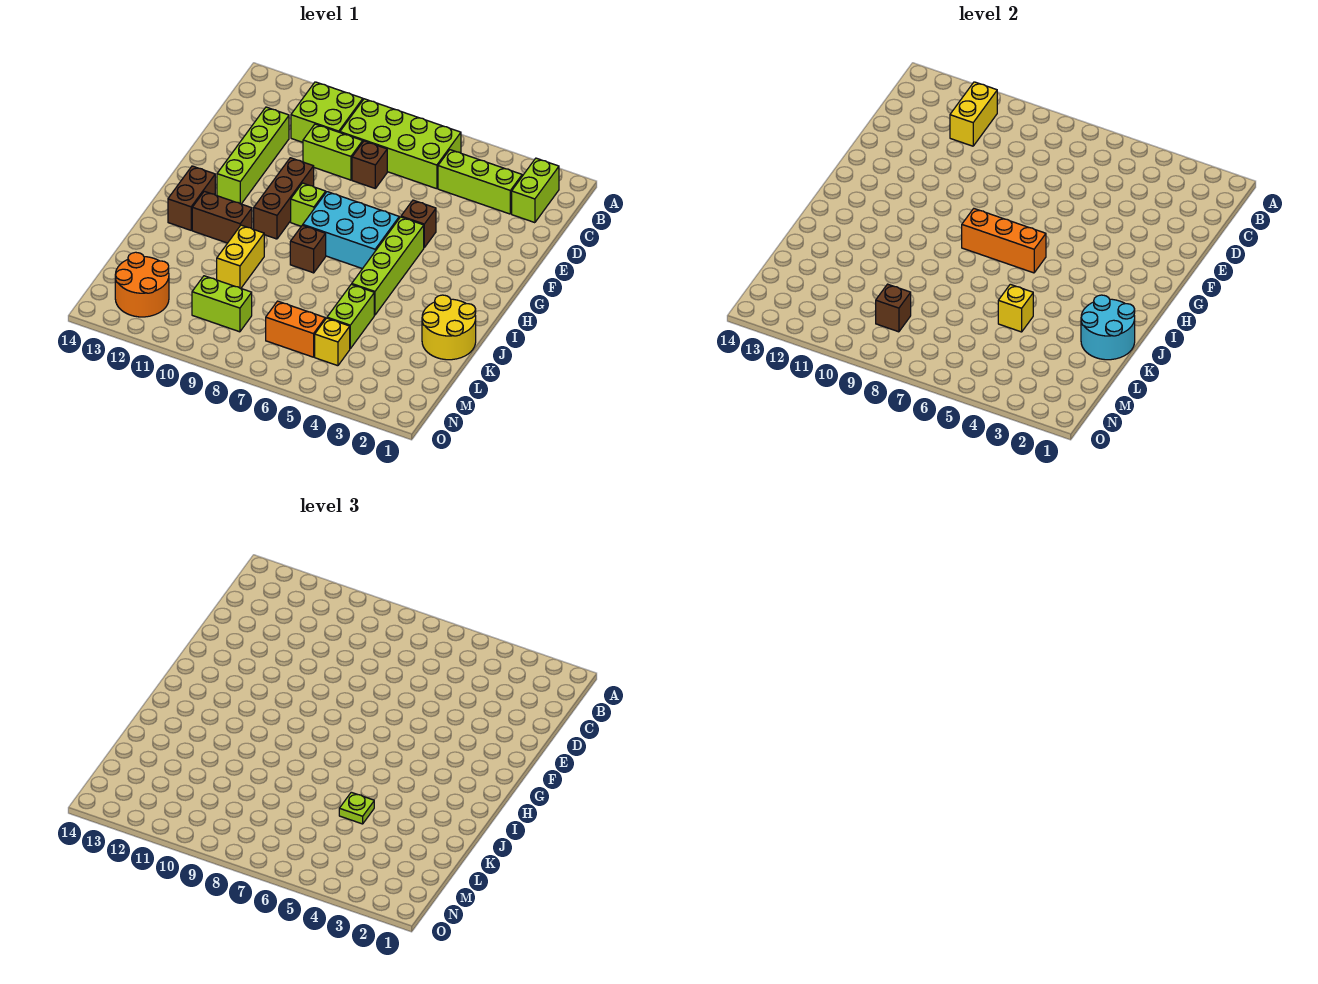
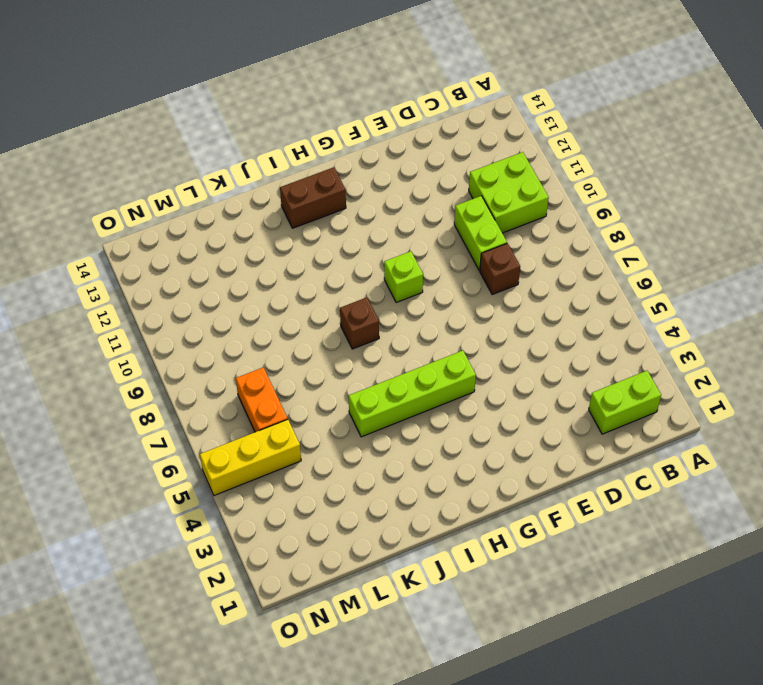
yellow brick M5:O5 level 1 -> yellow brick M5 level 1
none -> lime brick B6:C9 level 1
none -> lime brick C3:C5 level 1
none -> lime brick D12:G12 level 1

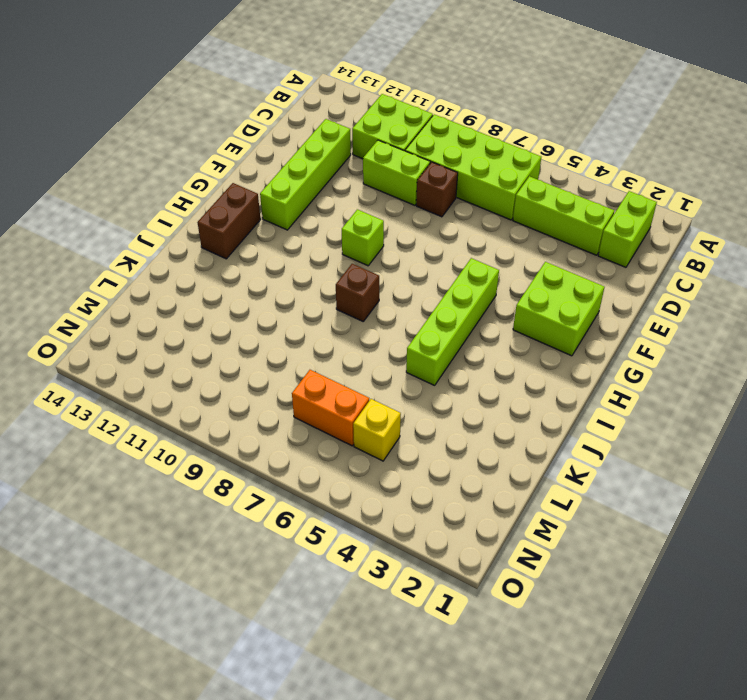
lime brick F2:G3 level 1 -> none
none -> brown brick F5 level 1
none -> brown brick F10:H10 level 1
none -> cyan brick G6:H8 level 1

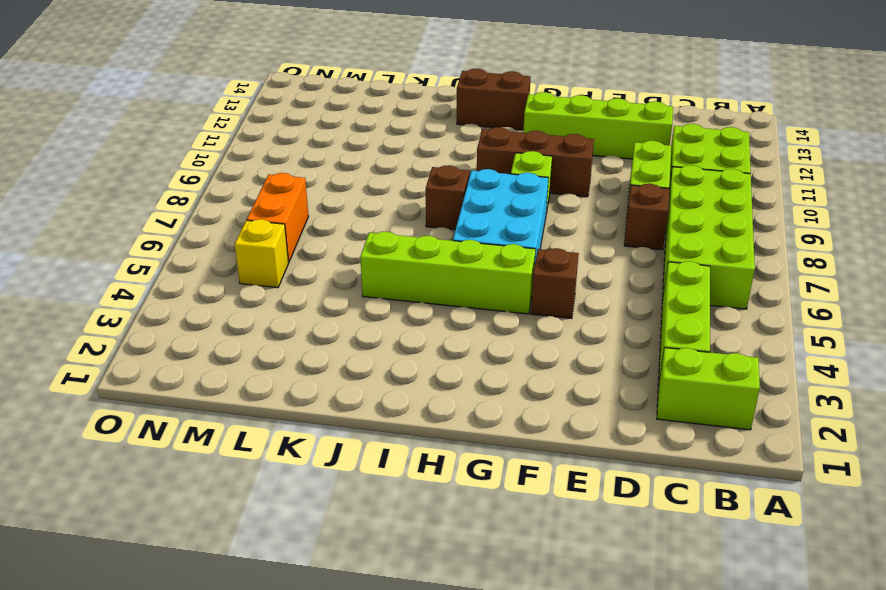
none -> brown brick I11:I12 level 1
none -> yellow round brick J1:K2 level 1
none -> yellow brick J10:K10 level 1

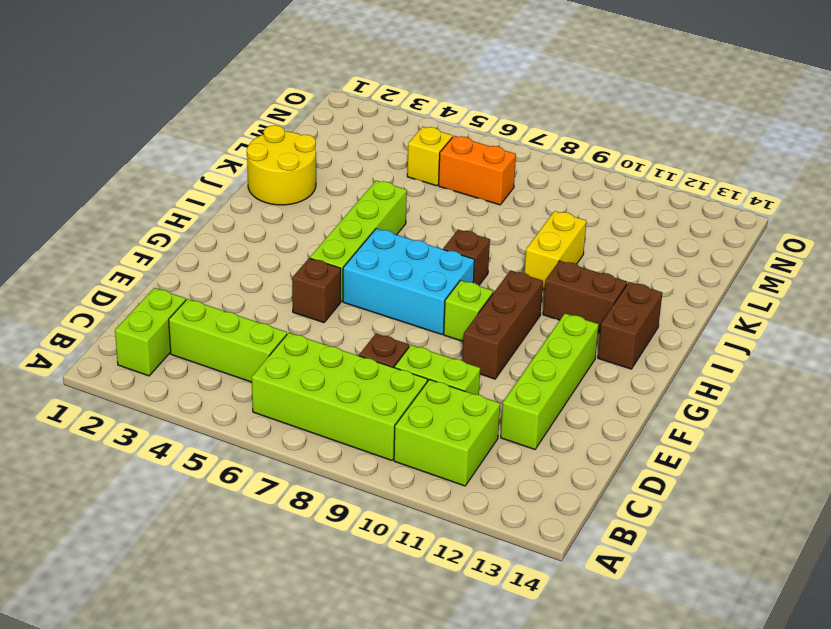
none -> lime brick K5:L5 level 1
none -> lime brick M9:M10 level 1
none -> orange round brick M12:N13 level 1

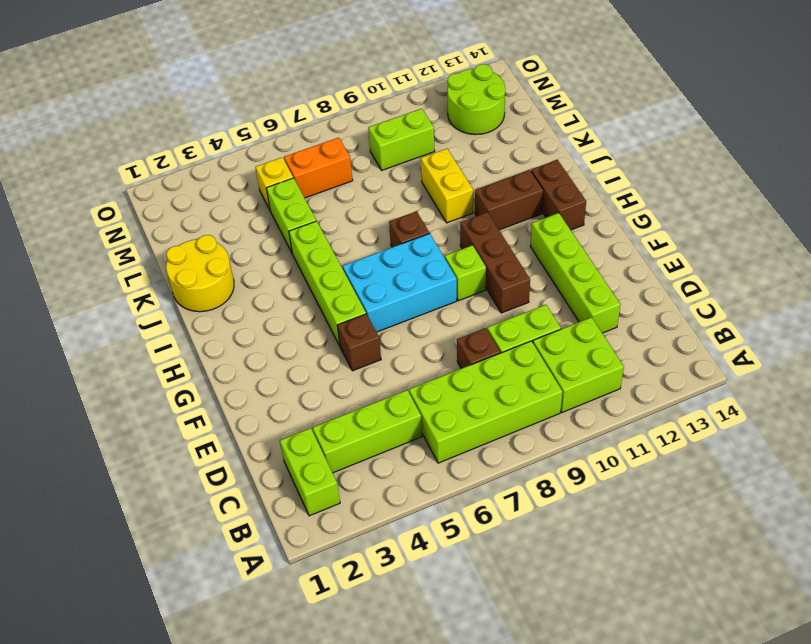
lime round brick M12:N13 level 1 -> orange round brick M12:N13 level 1
none -> yellow brick B11:C11 level 2
none -> orange brick H6:H8 level 2
none -> cyan round brick J1:K2 level 2

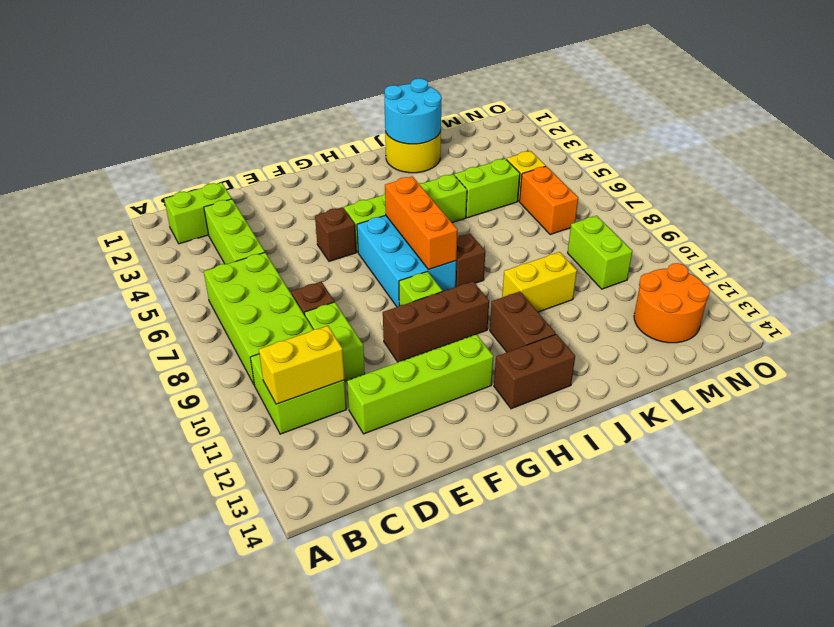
none -> yellow brick K5 level 2
none -> brown brick M9 level 2
none -> lime plate K5 level 3

